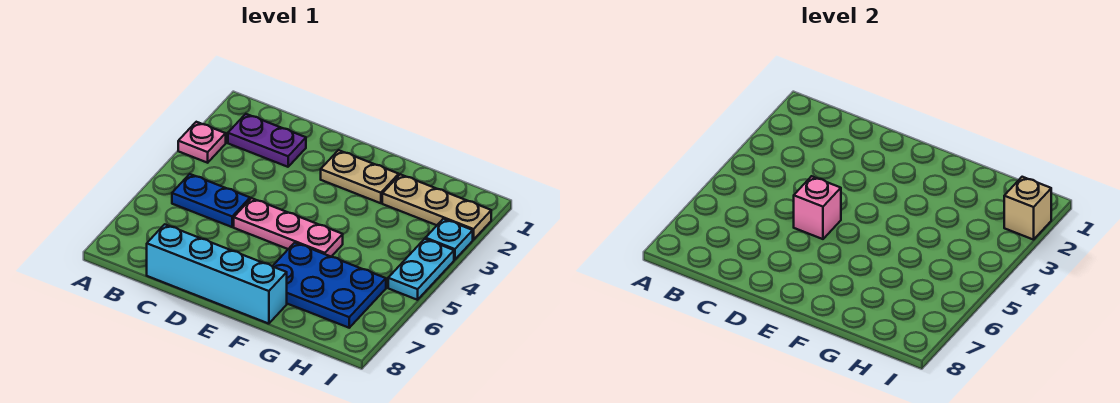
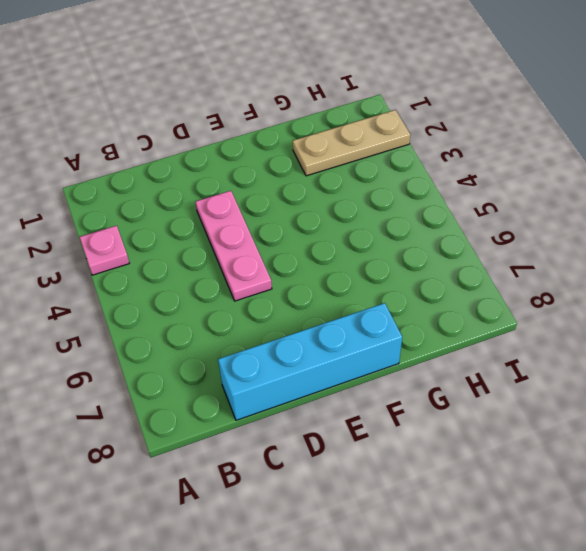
pink plate D3:D5 level 1 -> pink plate D5:F5 level 1
none -> purple plate B2:C2 level 1
none -> blue plate B5:C5 level 1
none -> tan plate E2:F2 level 1

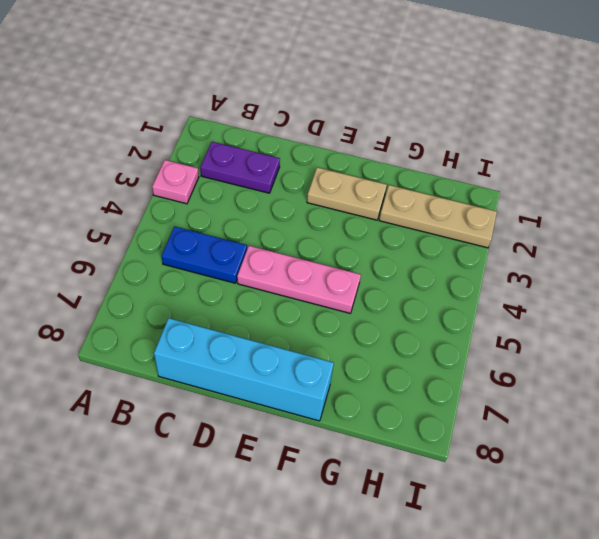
none -> blue plate F6:H7 level 1
none -> cyan plate I3 level 1
none -> cyan plate I4:I5 level 1

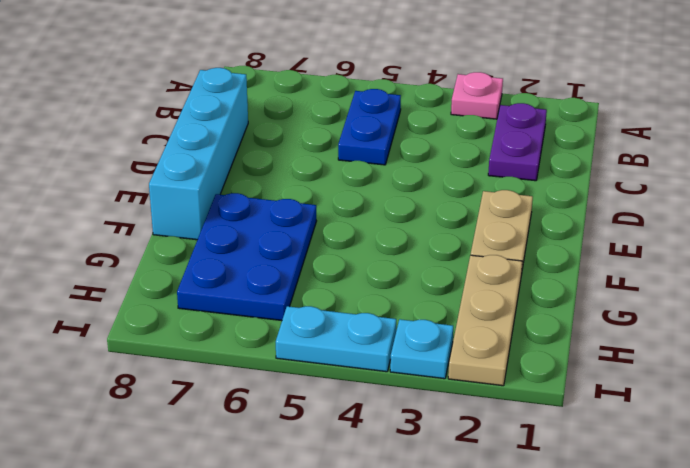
none -> pink plate D5:F5 level 1
none -> pink brick D5 level 2
none -> tan brick I2 level 2

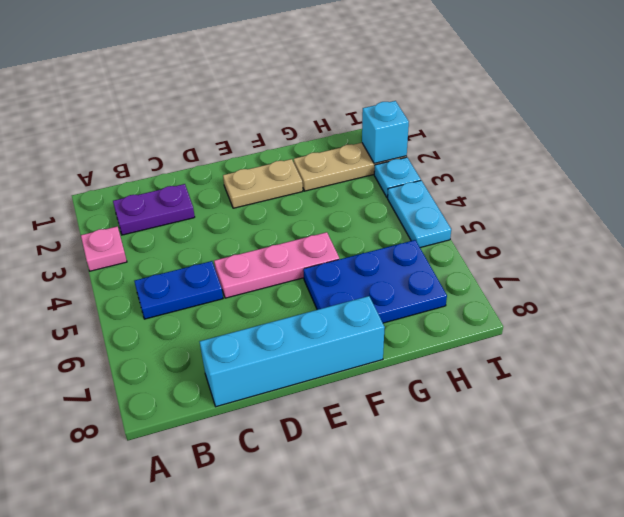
cyan brick I2 level 2 -> tan brick I2 level 2
none -> pink brick D5 level 2

